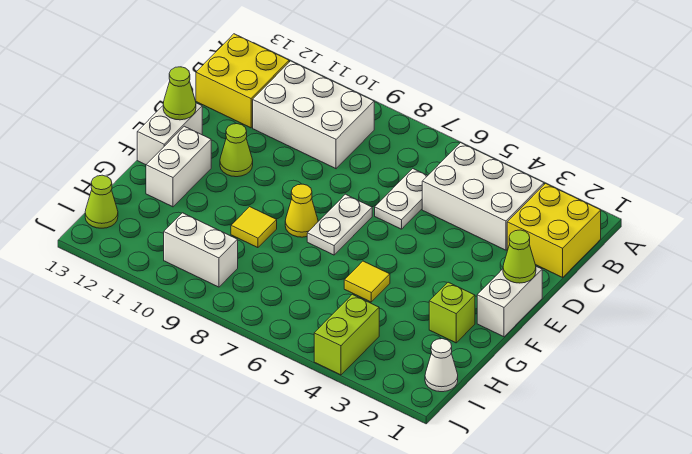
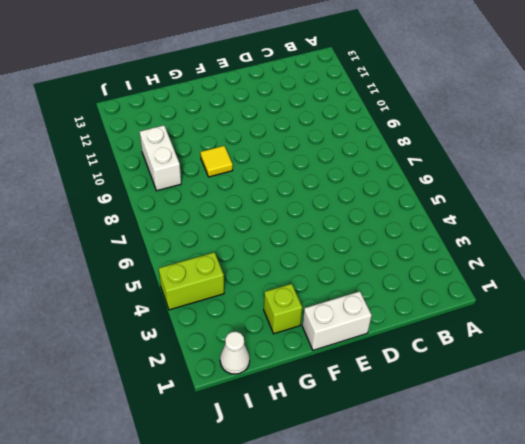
none -> yellow brick B1:C2 level 1
none -> white brick B3:C5 level 1
none -> white brick B9:C11 level 1

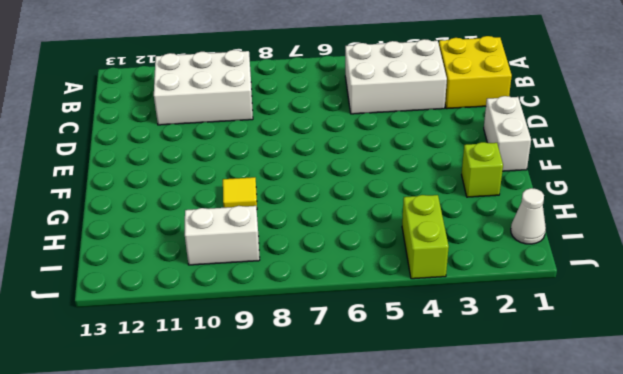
none -> yellow brick B12:C13 level 1
none -> white plate C6:D6 level 1
none -> white plate E7:F7 level 1

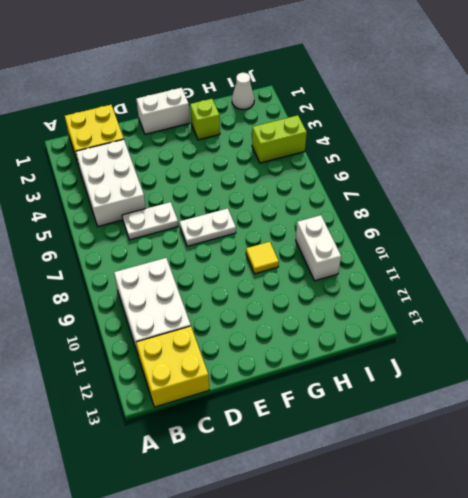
none -> lime cone E11 level 1
none -> white brick E13:F13 level 1
none -> yellow cone F8 level 1

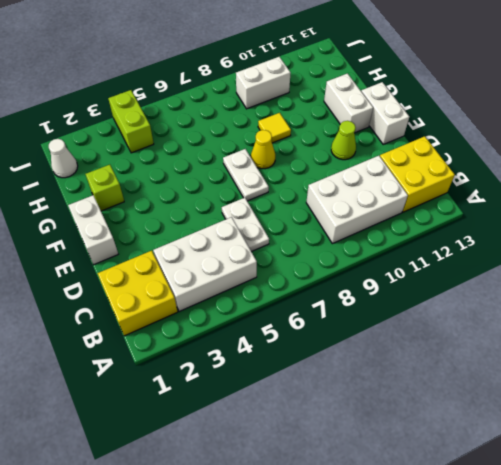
none -> yellow tile G5 level 1
none -> lime cone I13 level 1
none -> lime cone E1 level 2

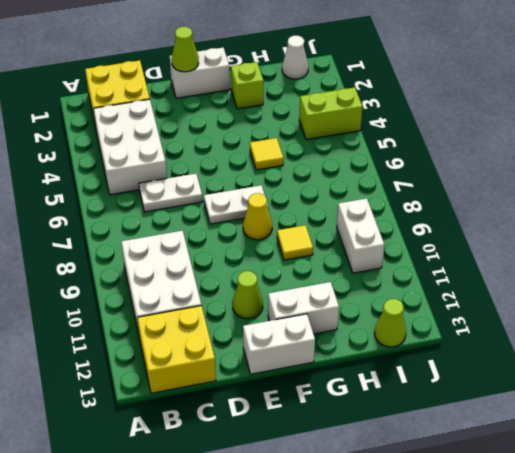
none -> lime cone E13 level 2

